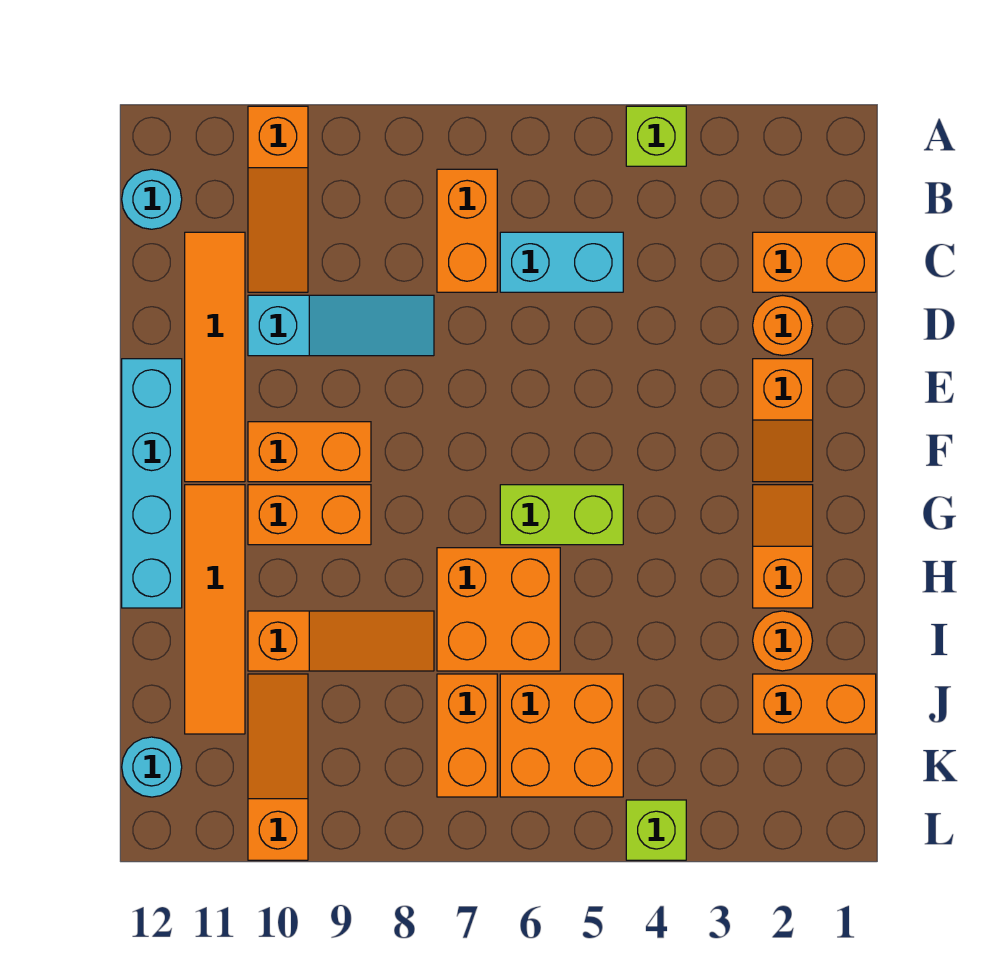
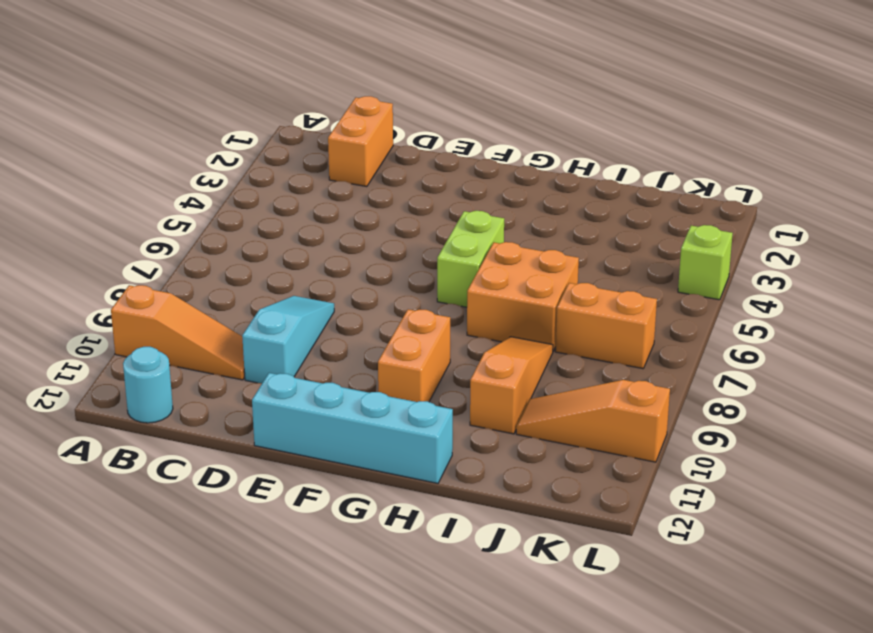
none -> lime brick A4 level 1
none -> orange brick B7:C7 level 1
none -> cyan brick C5:C6 level 1

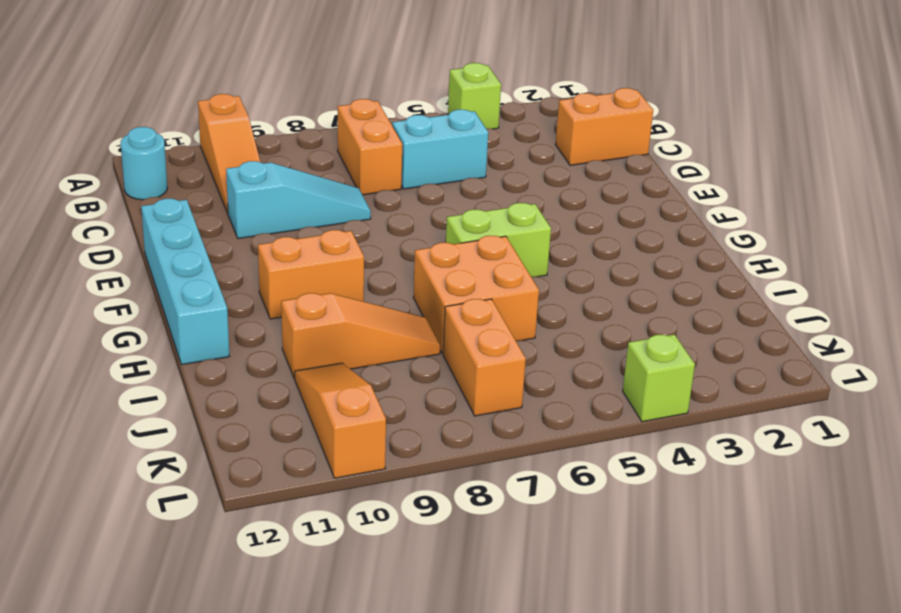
none -> orange tile C11:F11 level 1
none -> orange round brick D2 level 1
none -> orange slope E2:F2 level 1 top E

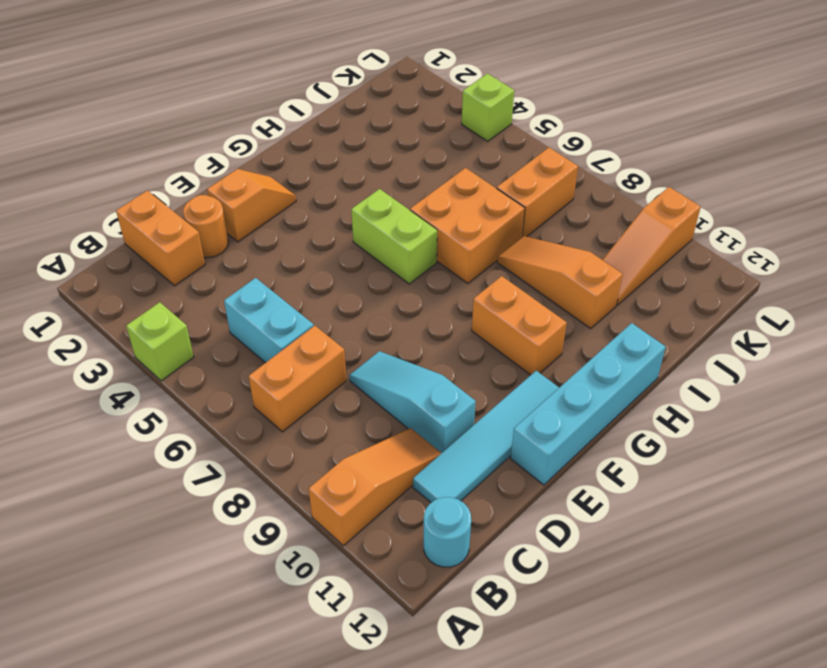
cyan tile C11:F11 level 1 -> orange tile C11:F11 level 1
none -> orange brick F9:F10 level 1
none -> orange slope G2:H2 level 1 top H
none -> orange tile G11:J11 level 1

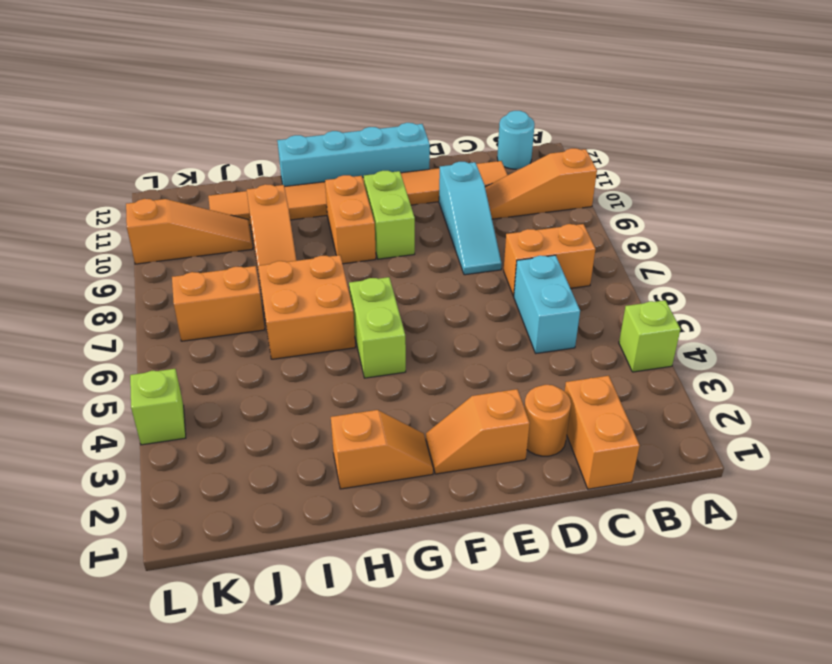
lime brick F9:F10 level 1 -> orange brick F9:F10 level 1
none -> orange round brick I2 level 1
none -> orange brick J1:J2 level 1
none -> orange brick J5:K6 level 1

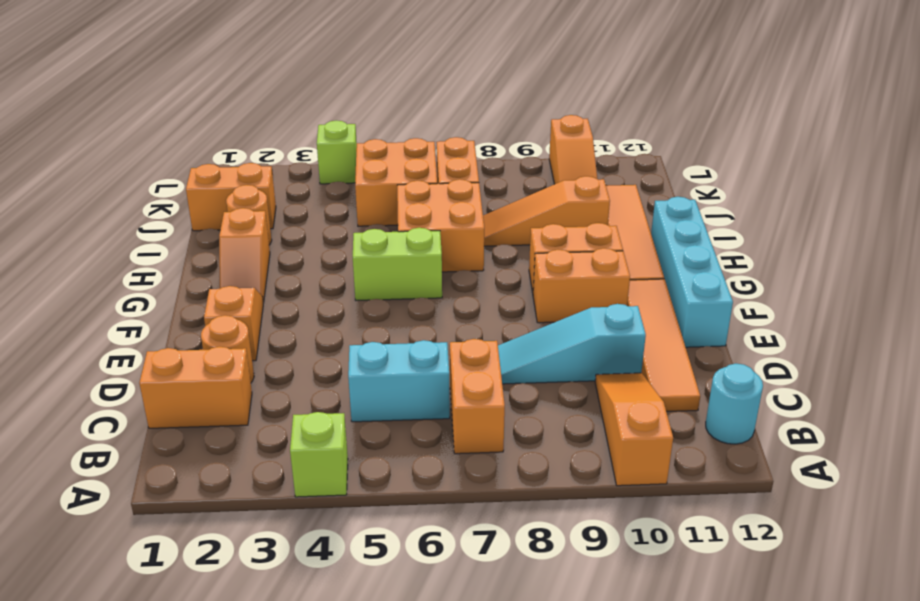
none -> cyan round brick K12 level 1

